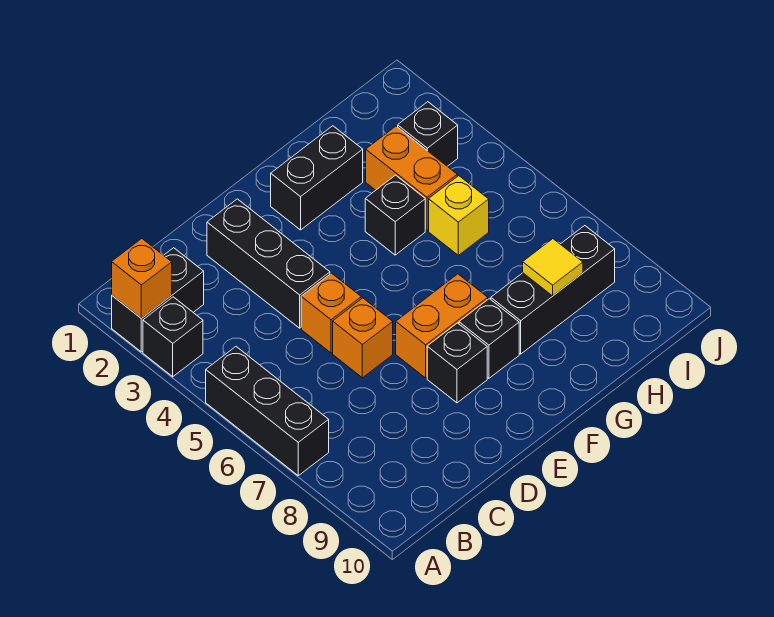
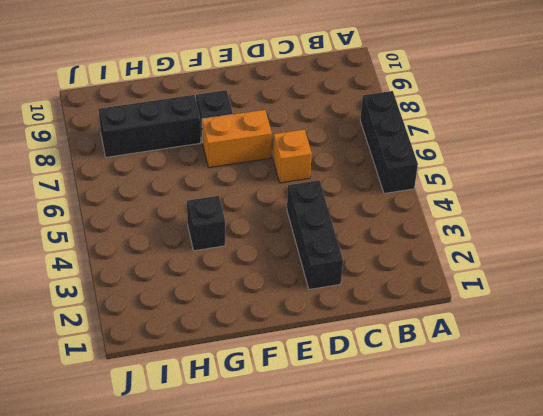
none -> black brick A2:B2 level 1
none -> black brick A3 level 1
none -> orange brick D5 level 1

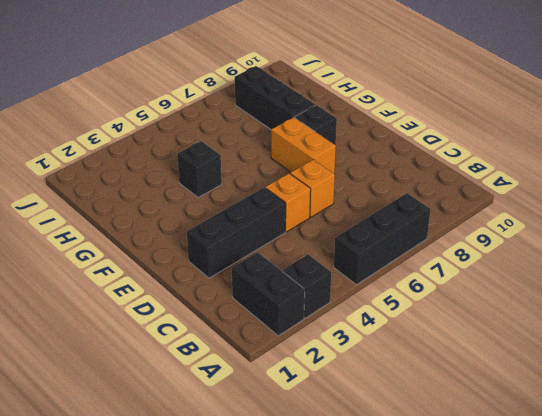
none -> black brick E8 level 1
none -> black brick F2:G2 level 1
none -> orange brick H3:H4 level 1

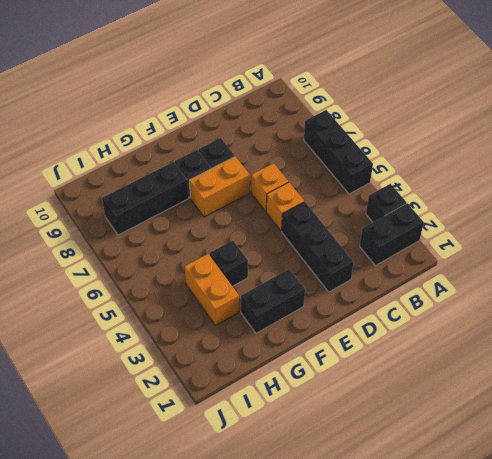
none -> yellow brick H5 level 1
none -> black brick I3 level 1
none -> orange brick A2 level 2

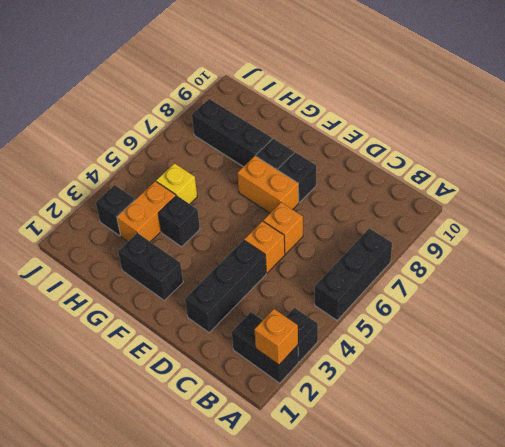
none -> yellow tile H8 level 2

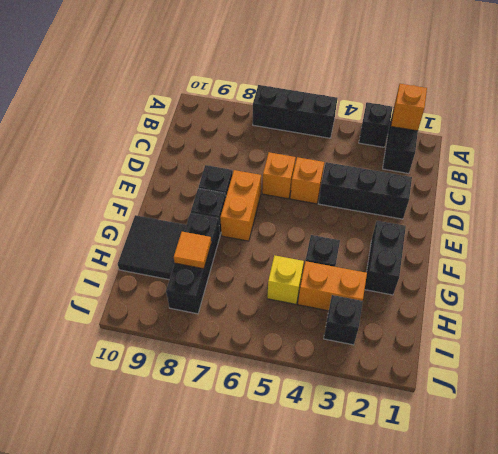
black tile G9:H10 level 1 -> none
orange tile H8 level 2 -> yellow tile H8 level 2

